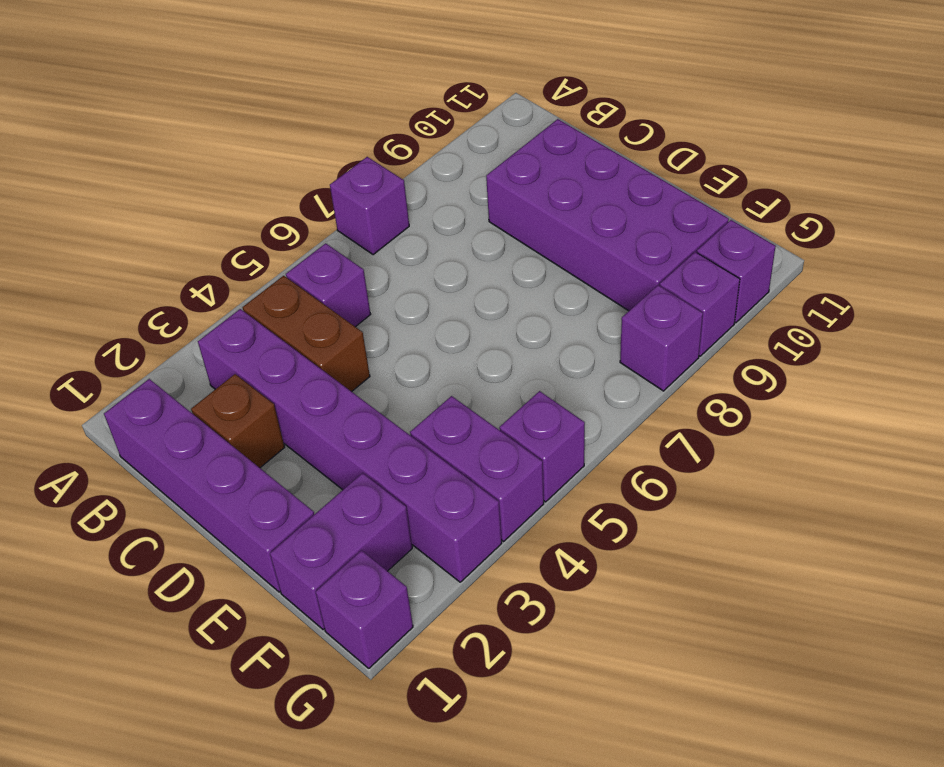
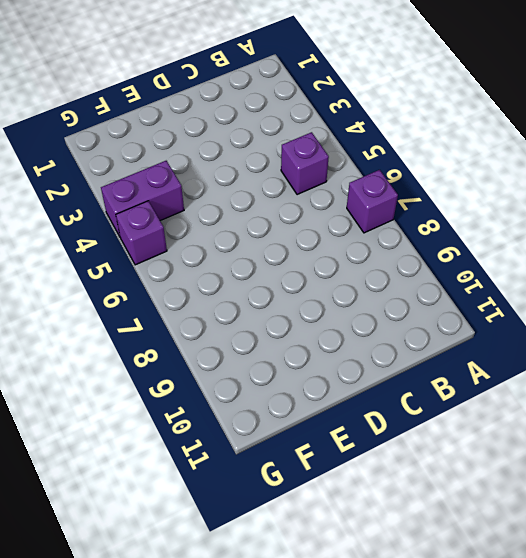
none -> purple brick B1:E1 level 1
none -> purple brick B3:G3 level 1
none -> brown brick B4:C4 level 1

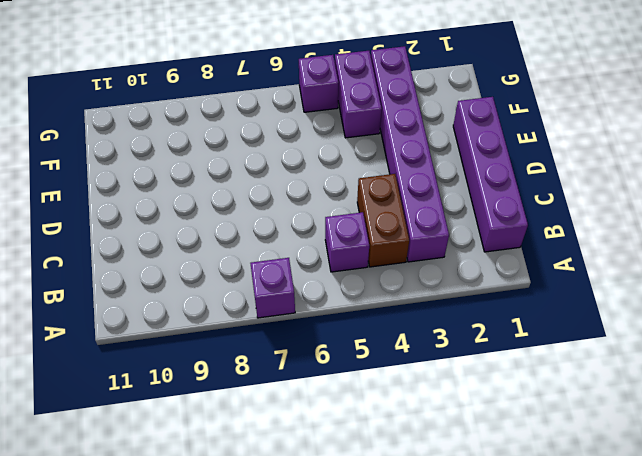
none -> brown brick C2 level 1
none -> purple brick C9:F10 level 1
none -> purple brick F1:F2 level 1

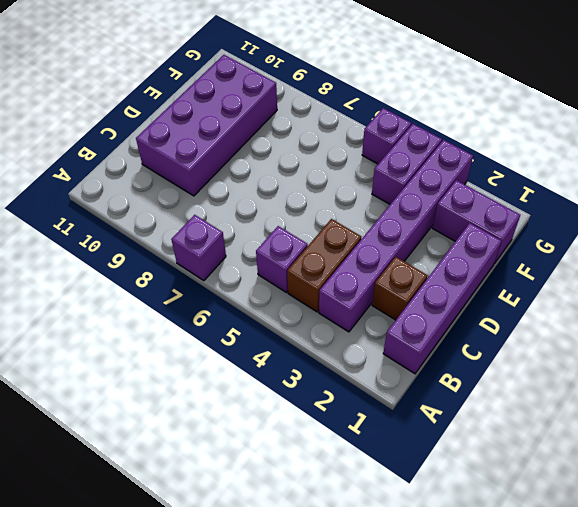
none -> purple brick G1 level 1
none -> purple brick G8 level 1
none -> purple brick G9 level 1

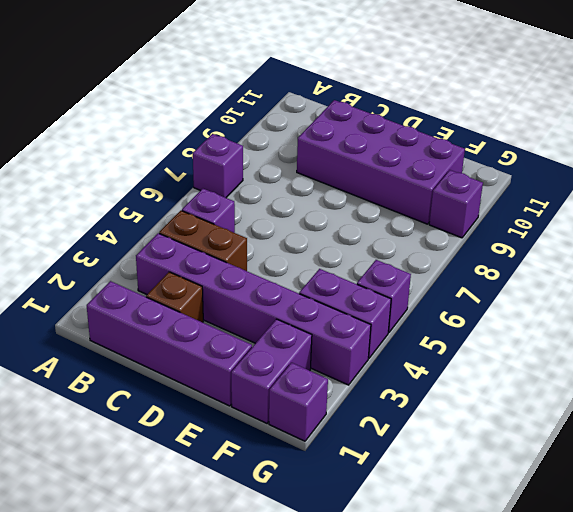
none -> purple brick G8 level 1
none -> purple brick G10 level 1

